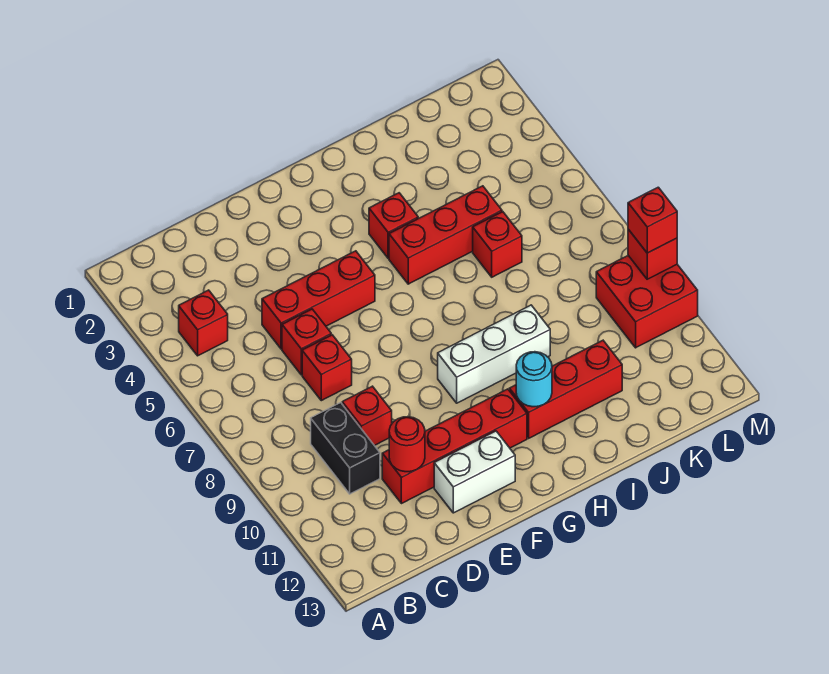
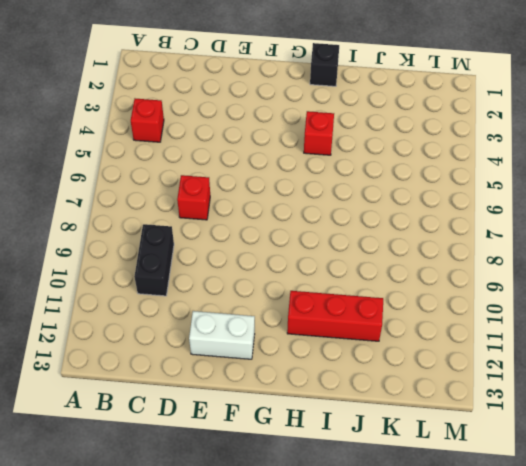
black brick H1 level 1 -> none
none -> red brick D5:F5 level 1
none -> red brick D6 level 1
none -> red brick D9 level 1

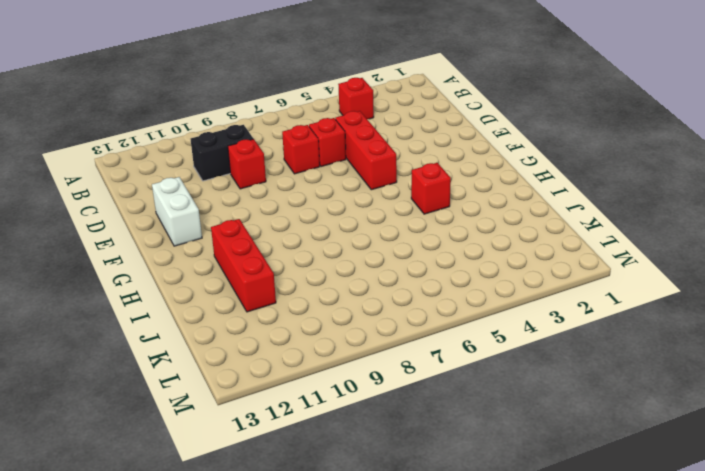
none -> red brick D11:G11 level 1
none -> white brick G9:I9 level 1
none -> red brick H5:J5 level 1

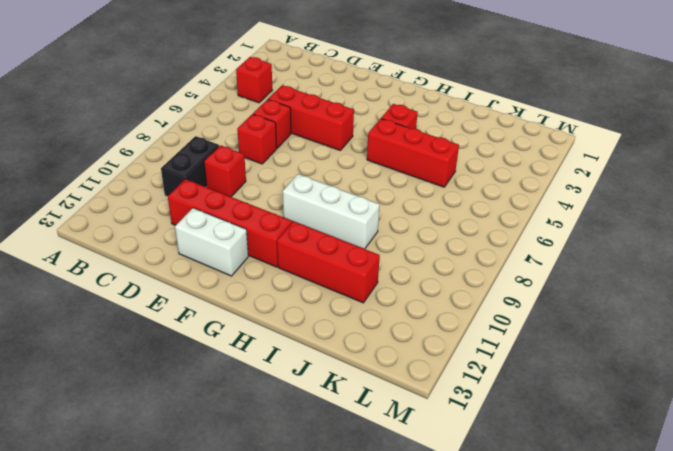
none -> red brick J6 level 1
none -> red brick L9:M10 level 1
none -> red round brick D11 level 2

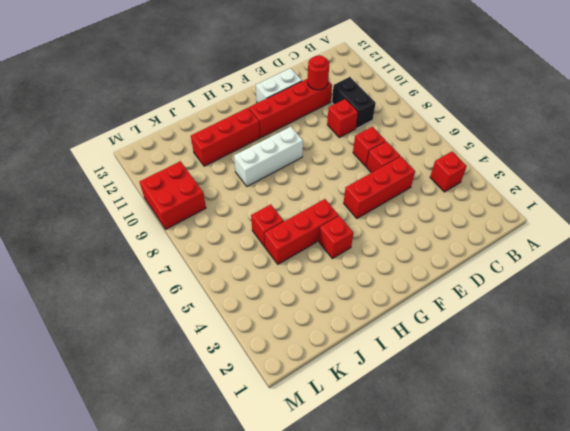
none -> cyan round brick H11 level 2
none -> red brick M9 level 2
none -> red brick M9 level 3

